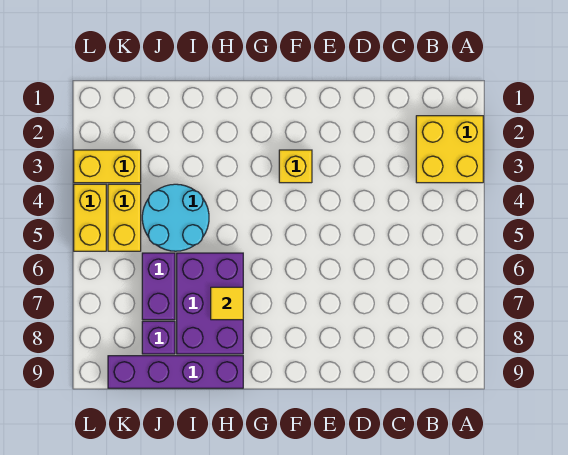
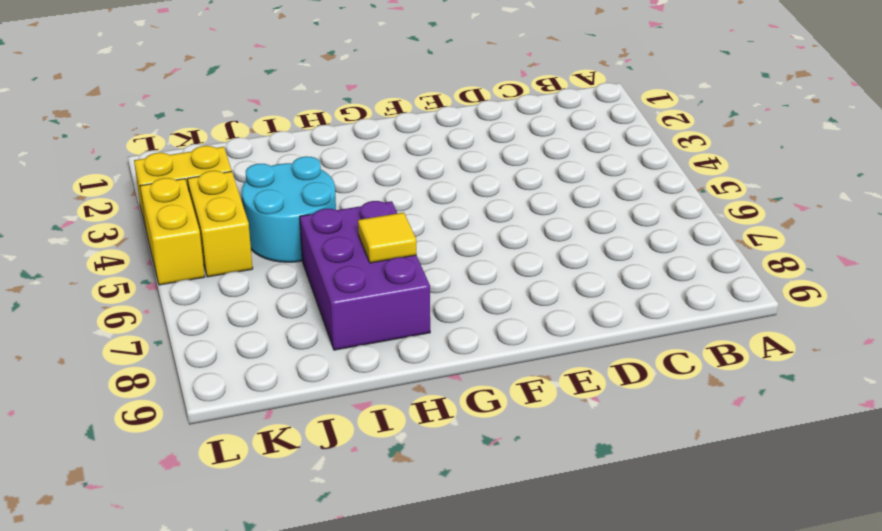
none -> yellow brick A2:B3 level 1
none -> yellow brick F3 level 1

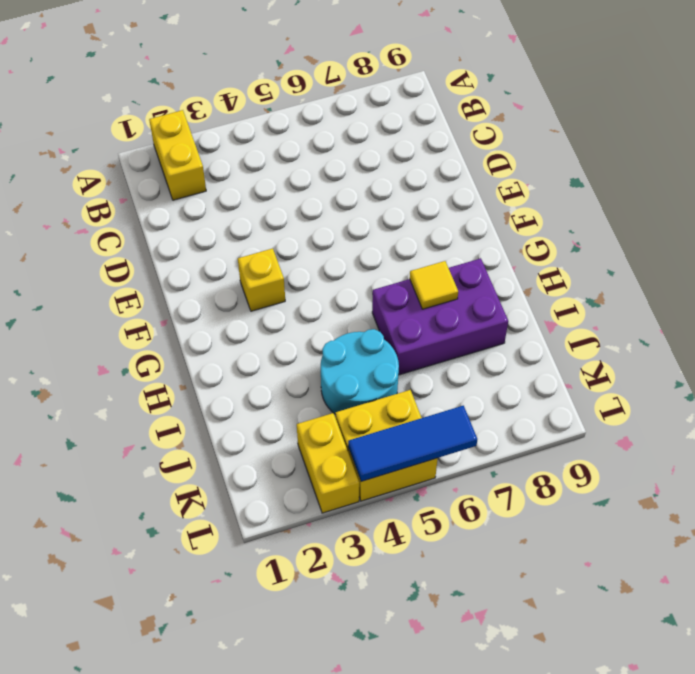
yellow brick A2:B2 level 1 -> yellow brick A2:B3 level 1
blue tile L4:L6 level 2 -> none
none -> purple brick H9:K9 level 1
none -> purple brick J6:J7 level 1

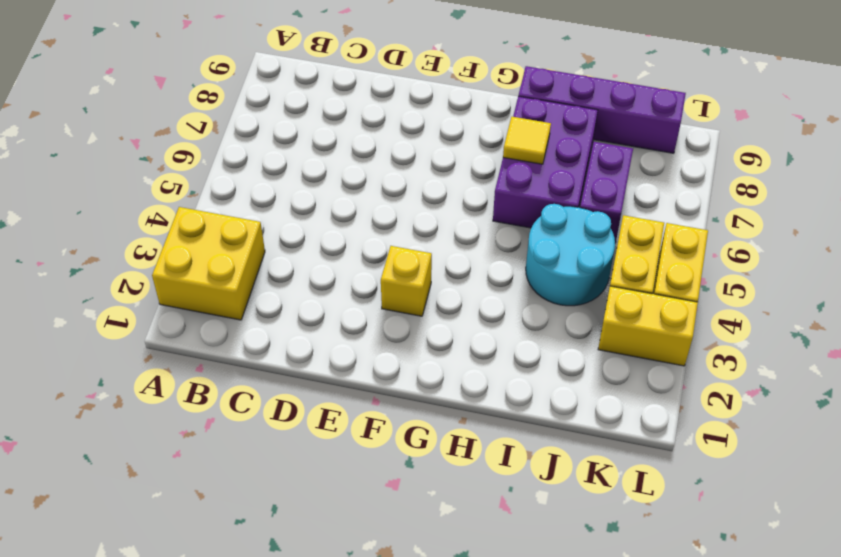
none -> purple brick J8 level 1

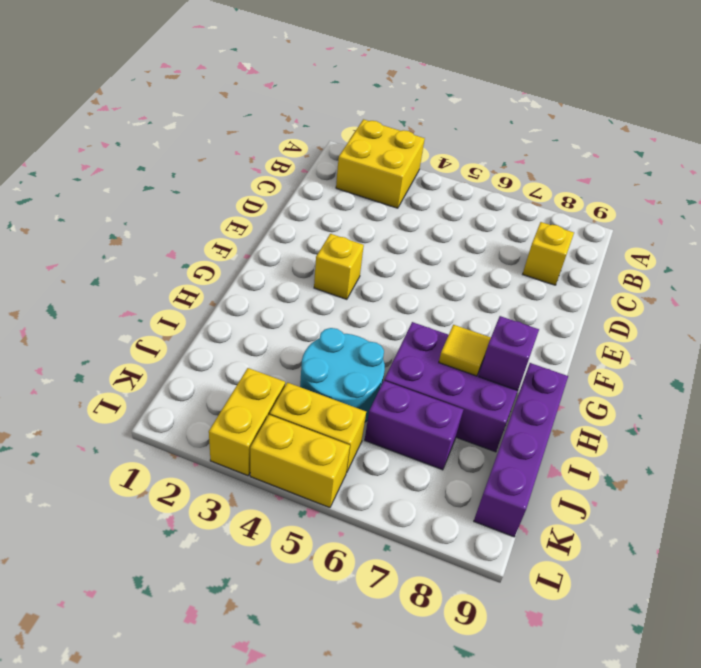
yellow brick C8 level 1 -> none
purple brick H8 level 2 -> purple brick J8 level 1

